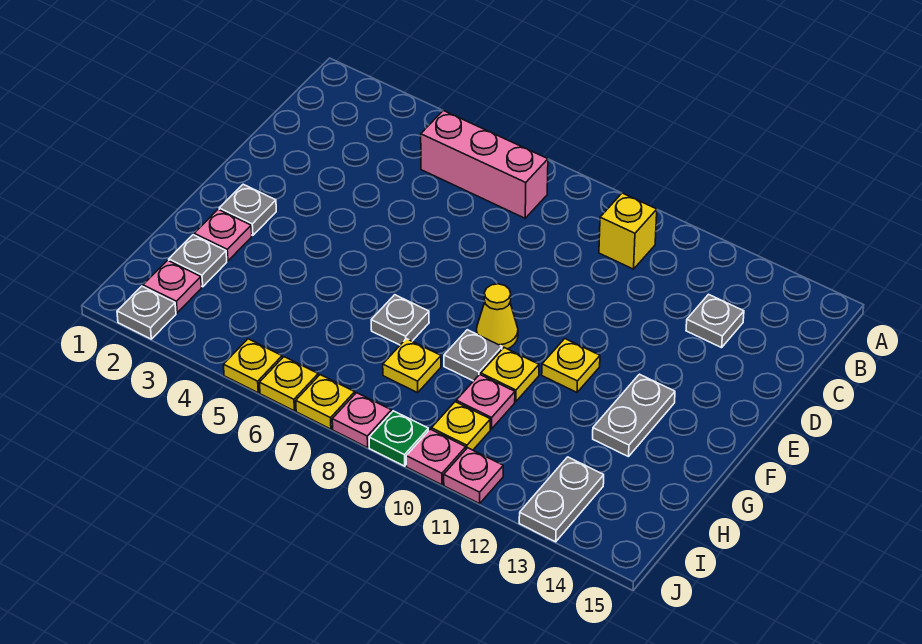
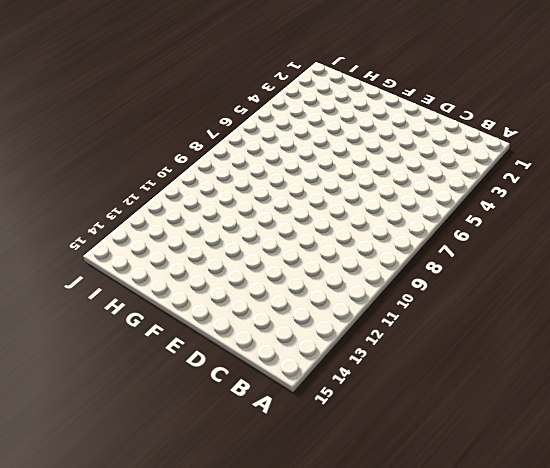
none -> pink brick B5:B7 level 1
none -> yellow brick B10 level 1
none -> grey plate C13 level 1

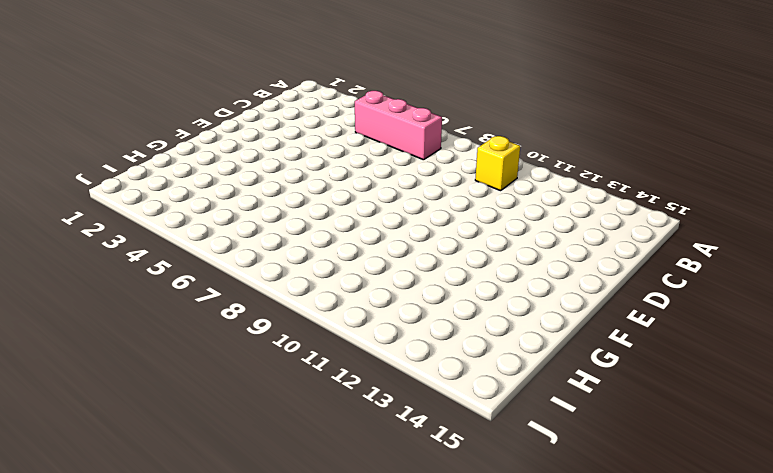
none -> grey plate C13 level 1
none -> grey plate F2 level 1
none -> yellow cone F9 level 1

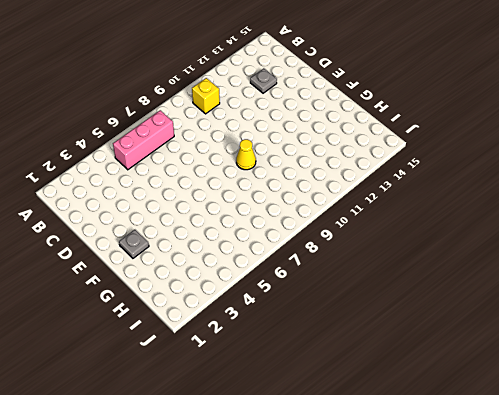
none -> yellow plate F11 level 1
none -> grey plate F13:G13 level 1
none -> pink plate G2 level 1

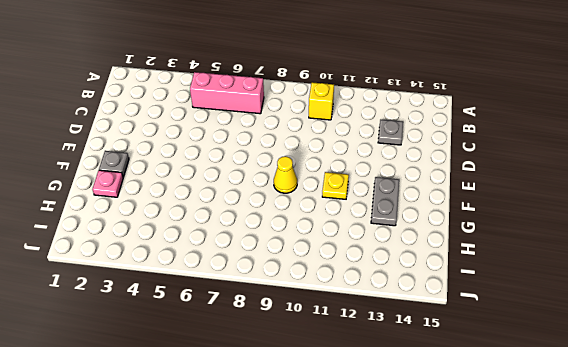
none -> grey plate G7 level 1
none -> grey plate G9 level 1
none -> yellow plate G10 level 1

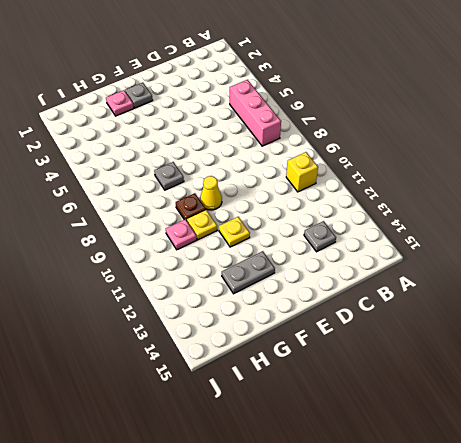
brown plate G9 level 1 -> grey plate G9 level 1
none -> grey plate H2 level 1
none -> yellow plate H8 level 1
none -> pink plate I2 level 1

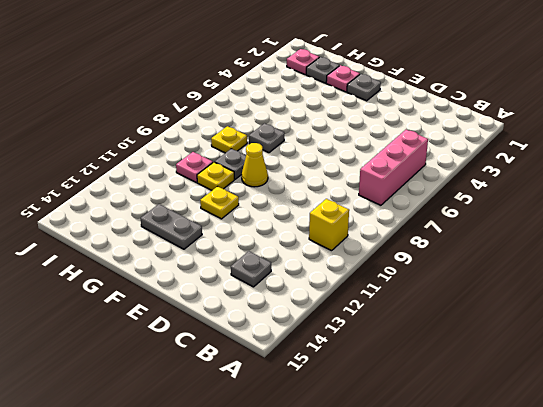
none -> yellow plate I10 level 1
none -> grey plate I13:J13 level 1
none -> grey plate J2 level 1

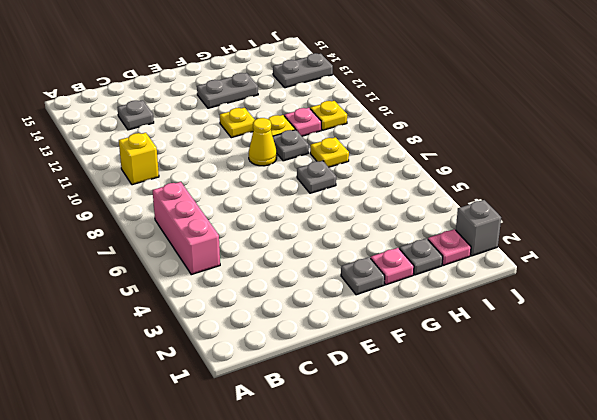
grey brick J2 level 1 -> grey plate J2 level 1
none -> yellow plate J5 level 1
none -> yellow plate J6 level 1
none -> yellow plate J7 level 1

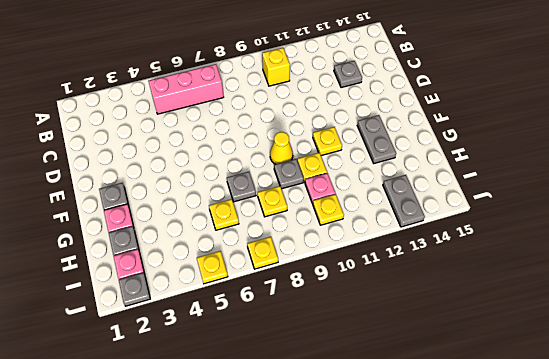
yellow plate H6 level 1 -> yellow plate J6 level 1
none -> pink plate J8 level 1
none -> green plate J9 level 1
none -> pink plate J10 level 1

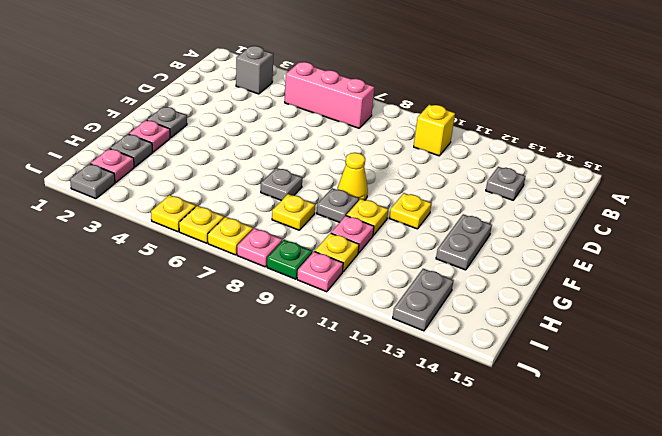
grey brick B3 level 1 -> none
none -> pink plate J11 level 1

